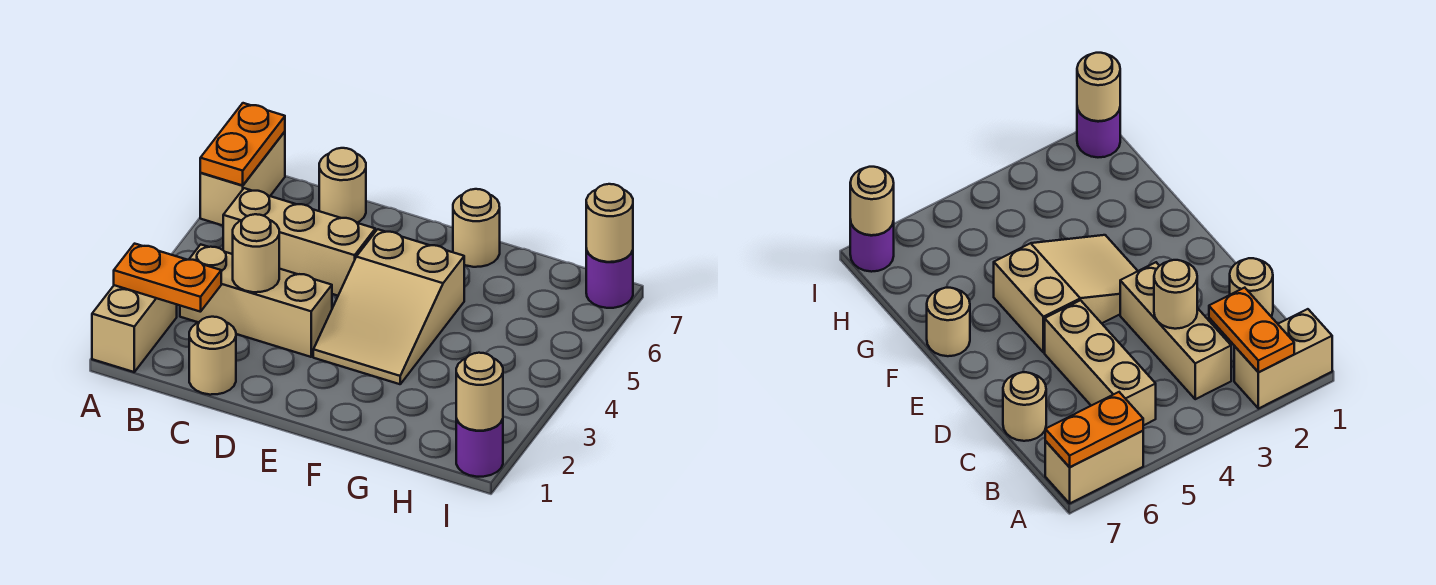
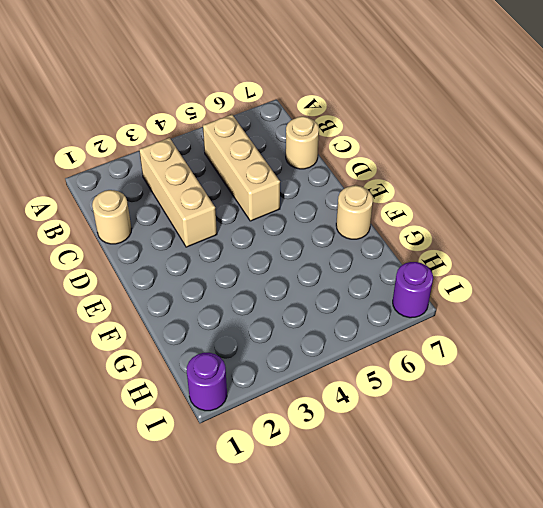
none -> tan brick A1:A2 level 1
none -> tan brick A6:A7 level 1
none -> tan slope E3:F5 level 1 top 5

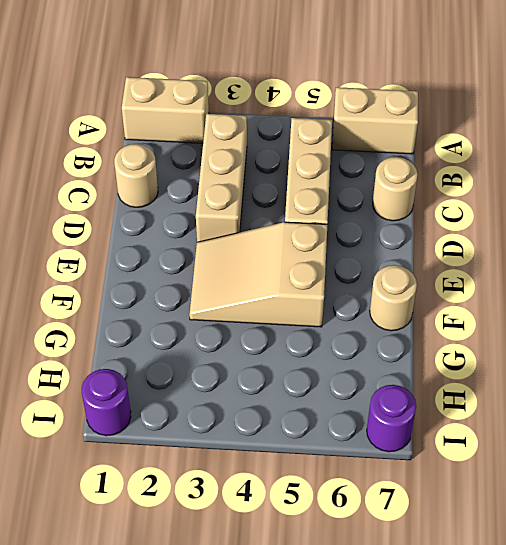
none -> orange plate A2:B2 level 2
none -> orange plate A6:A7 level 2
none -> tan round brick C3 level 2

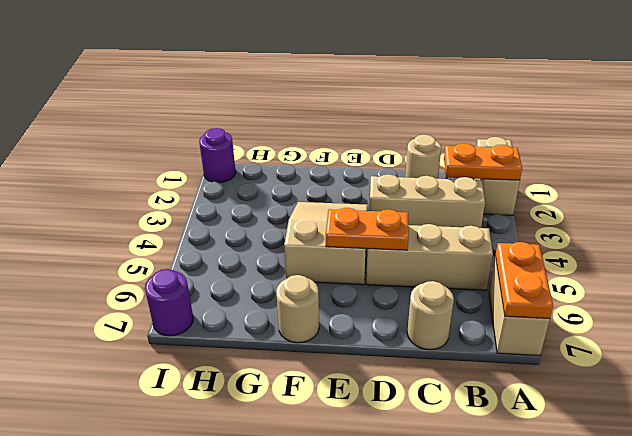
orange plate D5:E5 level 2 -> none
none -> tan round brick C3 level 2
none -> tan round brick I1 level 2
none -> tan round brick I7 level 2

